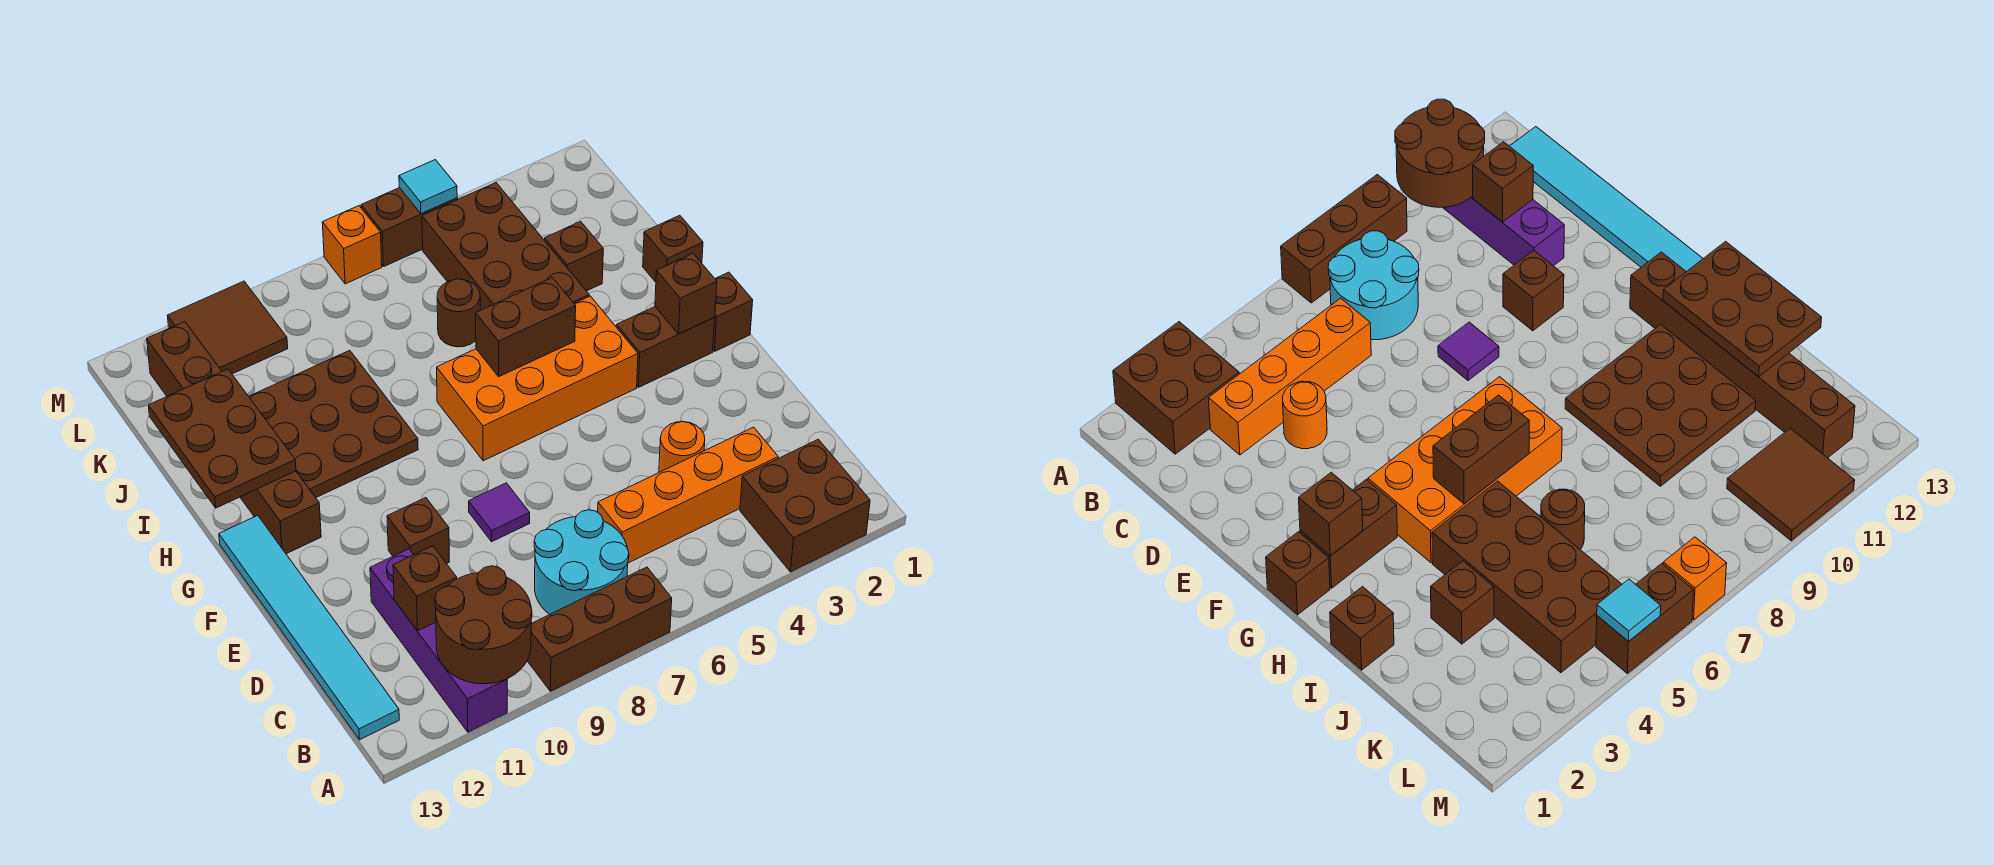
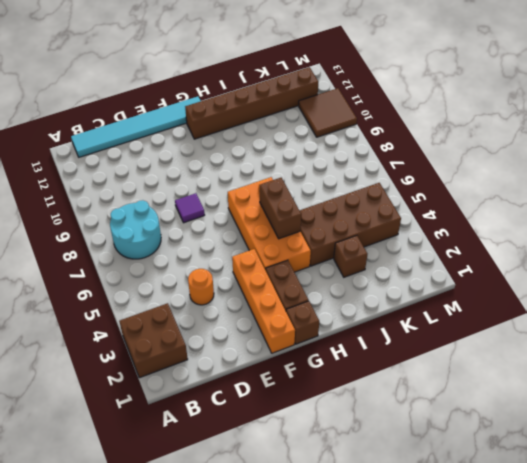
orange brick F1:F4 level 1 -> orange brick C3:C6 level 1
none -> brown brick A7:A9 level 1
none -> purple brick A11:D11 level 1
none -> brown brick E10 level 1

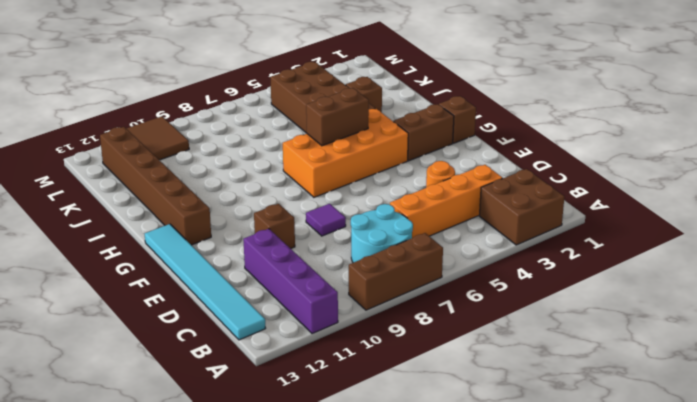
none -> brown plate H9:J11 level 1
none -> brown brick I1 level 1
none -> brown round brick J6 level 1

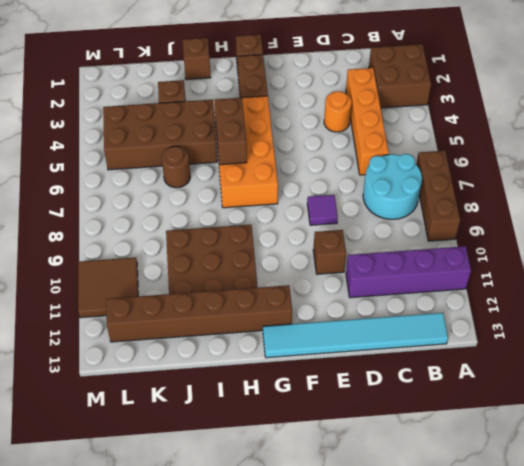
none -> brown brick M5:M6 level 1
none -> orange brick M7 level 1
none -> brown round brick A10:B11 level 2

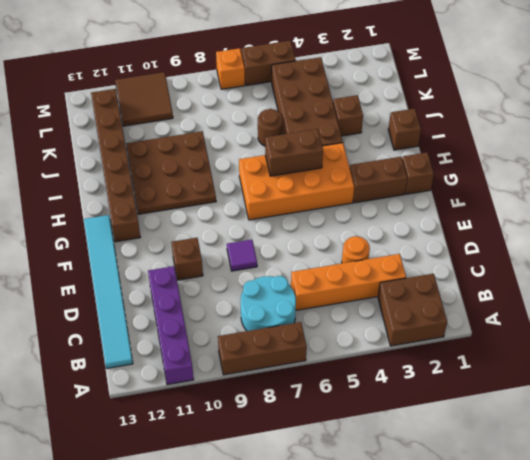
none -> brown round brick A10:B11 level 2
none -> brown brick C11 level 2
none -> brown brick G2 level 2

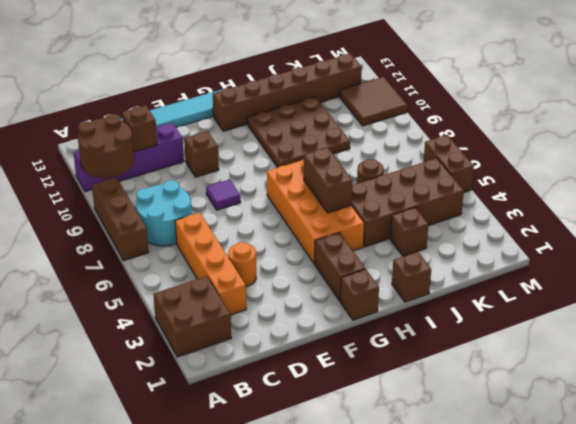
none -> orange brick M7 level 1
none -> brown brick G2 level 2
none -> brown plate H12:J13 level 2

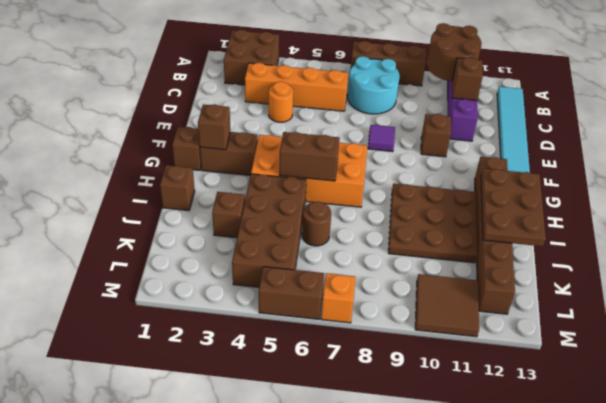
none -> cyan tile M5 level 2

